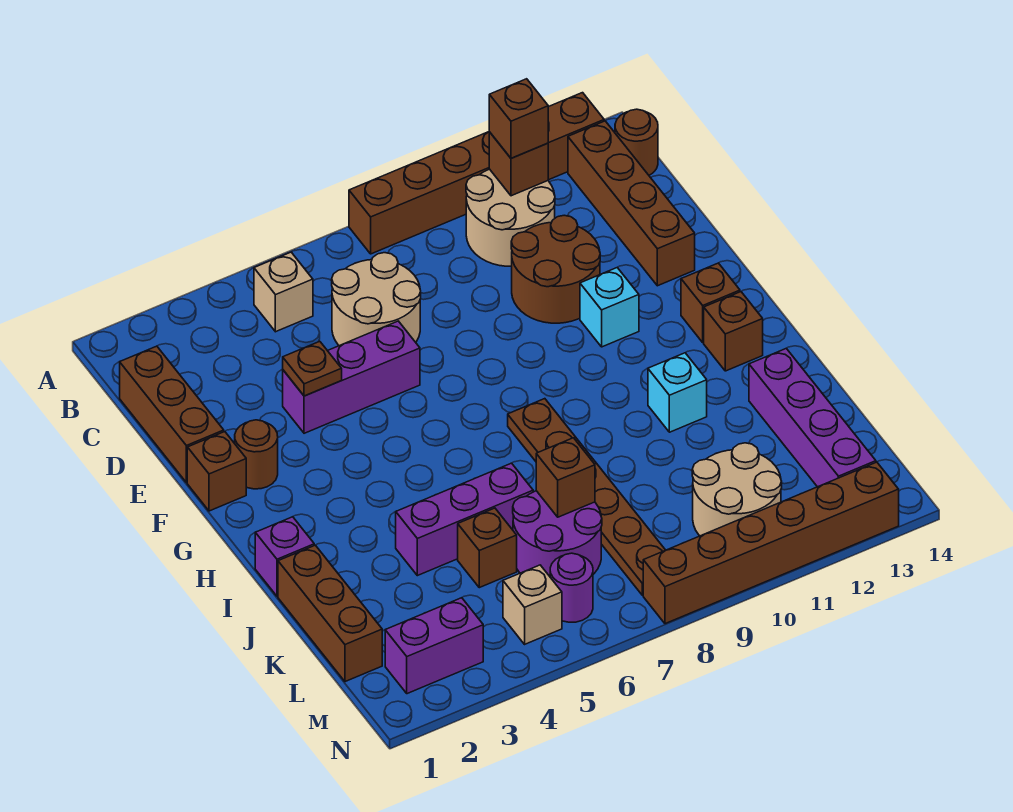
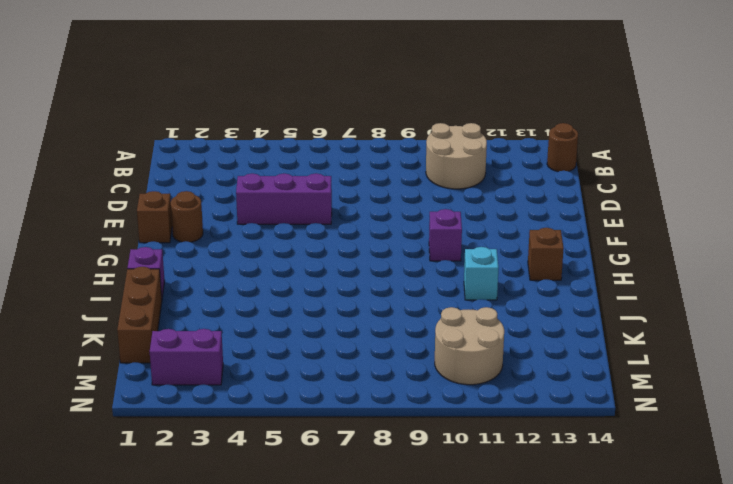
purple brick G10 level 1 -> none
none -> brown brick A8:A13 level 1
none -> tan brick B5 level 1
none -> brown brick B13:E13 level 1
none -> brown brick C1:E1 level 1

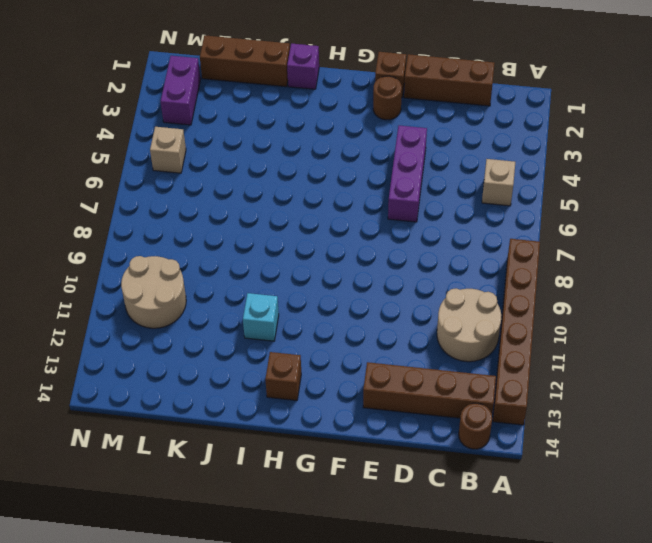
none -> tan round brick C6:D7 level 1
none -> brown round brick D10:E11 level 1
none -> cyan brick F11 level 1
none -> brown brick G13 level 1

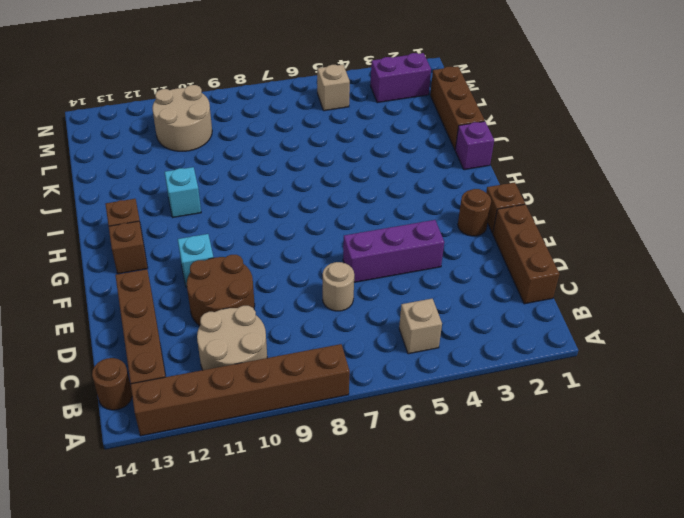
tan round brick D7 level 1 -> tan round brick C6:D7 level 1
none -> brown plate H8:M8 level 1
none -> purple brick J4:J6 level 1
none -> purple brick J13:M13 level 1
none -> brown brick K5 level 1

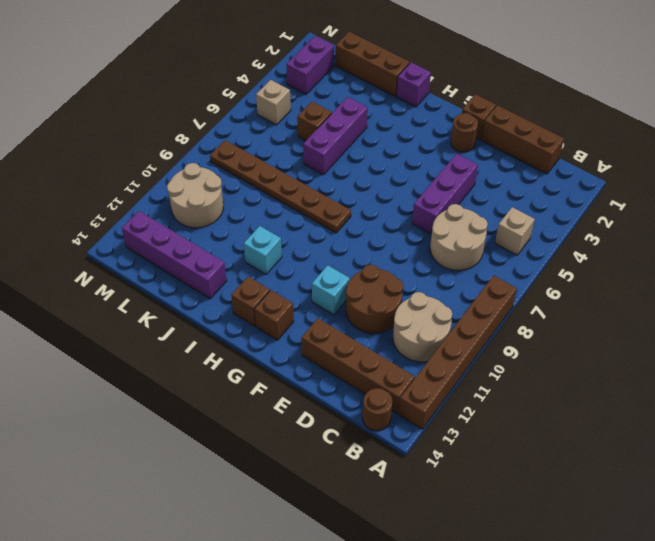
none -> purple round brick K6:L7 level 1
none -> purple round brick M6 level 1
none -> brown brick N8:N13 level 1
none -> brown brick B11 level 2

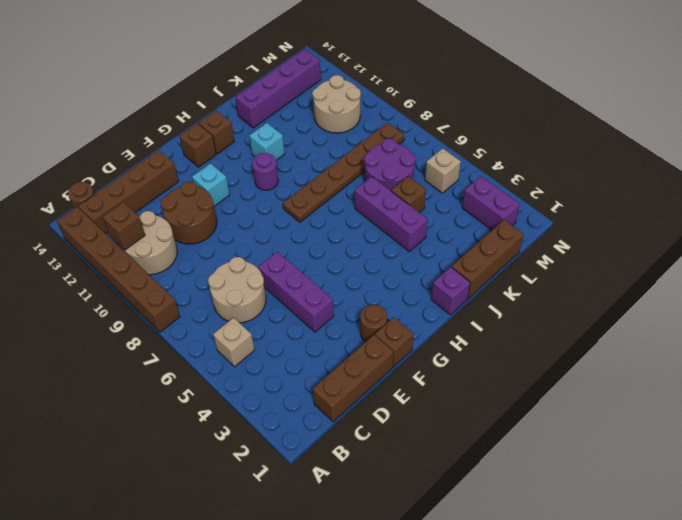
purple round brick H10 level 1 -> purple round brick M6 level 1
none -> brown brick N8:N13 level 1
none -> brown plate E4 level 2
none -> brown brick K7 level 2
none -> brown brick B11 level 3

